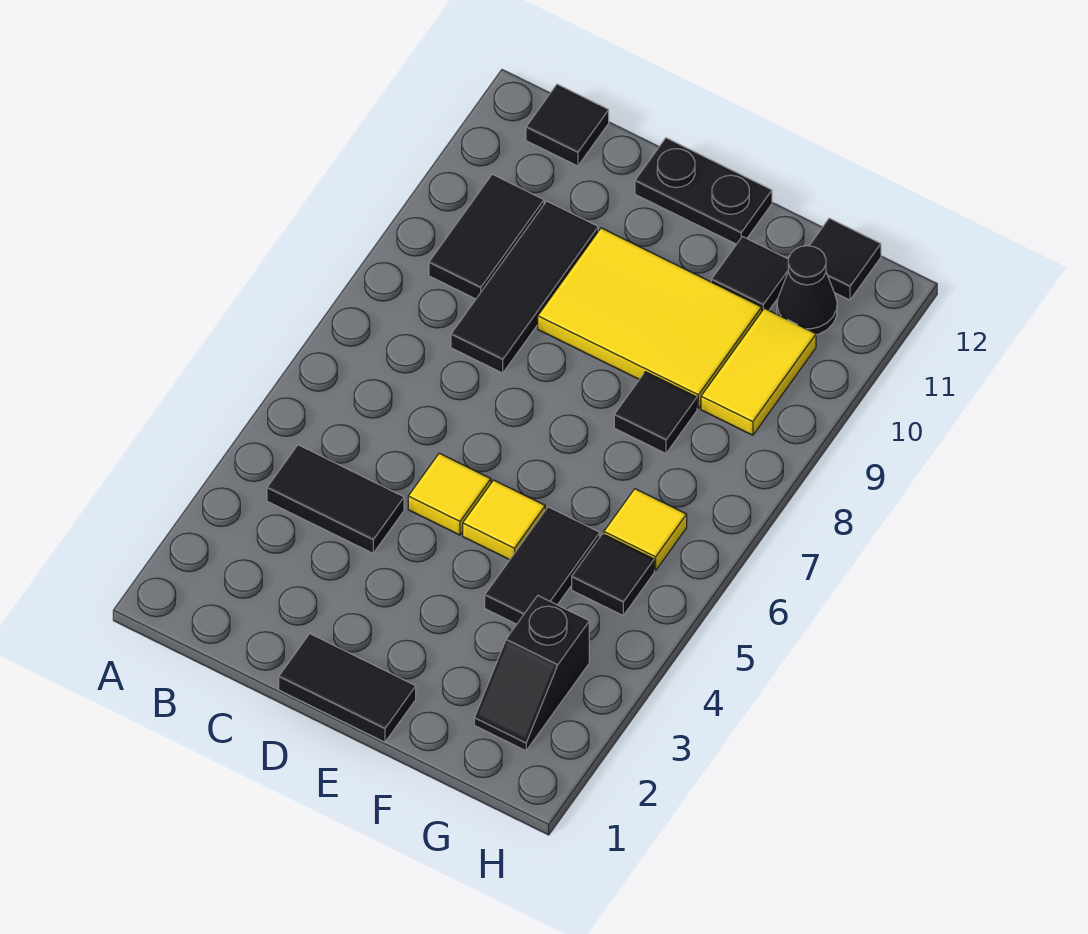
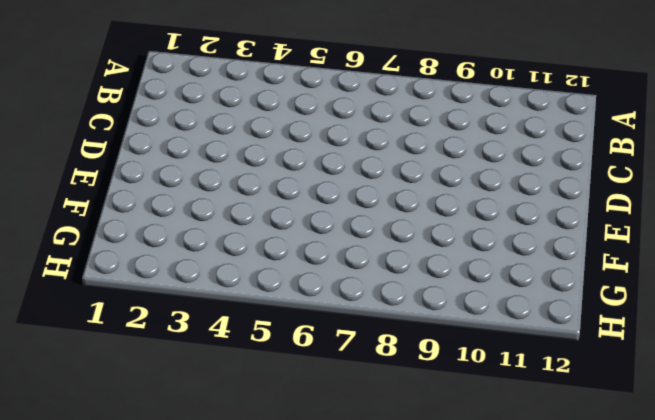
none -> black tile B4:C4 level 1
none -> black tile B9:B10 level 1
none -> black tile B12 level 1

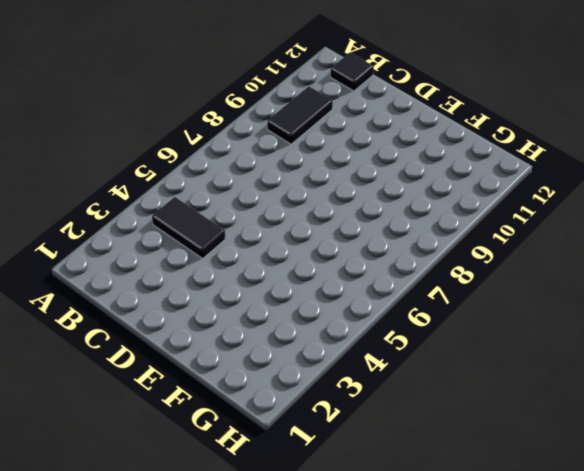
none -> black tile C8:C10 level 1
none -> black tile D1:E1 level 1
none -> yellow tile D5 level 1

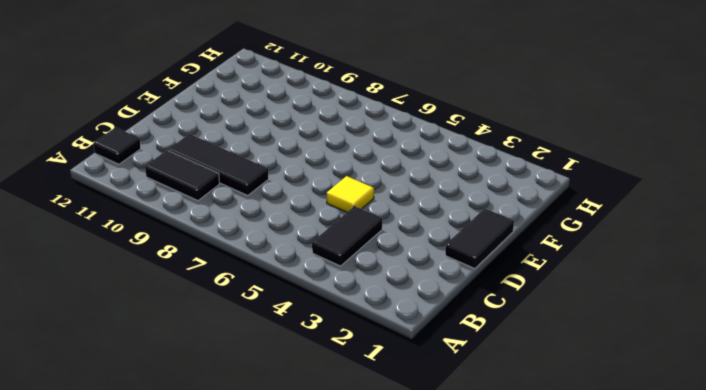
none -> yellow tile D9:F10 level 1
none -> black plate D12:E12 level 1
none -> yellow tile E5 level 1

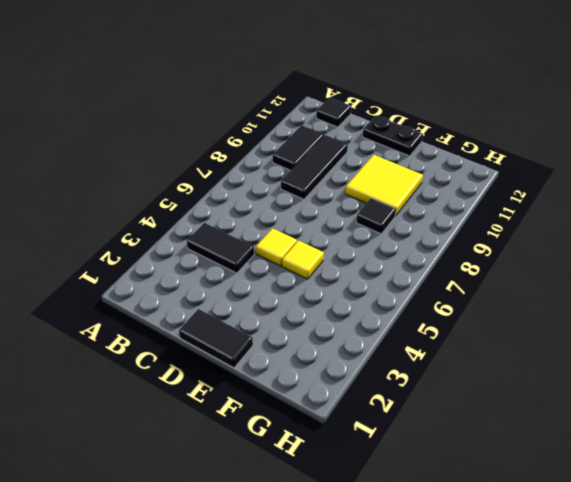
yellow tile E9:F10 level 1 -> yellow tile D9:F10 level 1
none -> black tile F4:F5 level 1
none -> black tile F11 level 1
none -> black slope G2:G3 level 1 top 3

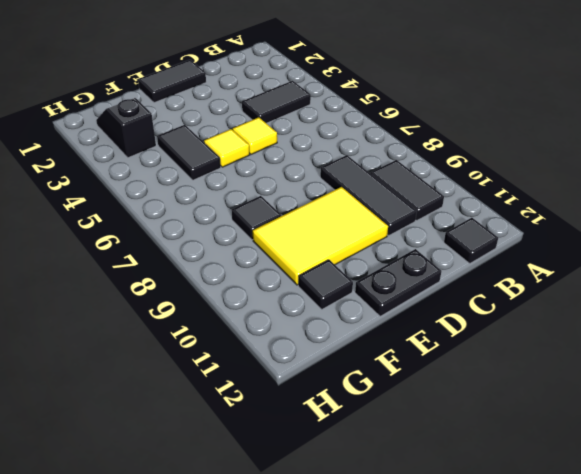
none -> black tile G5 level 1
none -> yellow tile G6 level 1
none -> yellow tile G9:G10 level 1

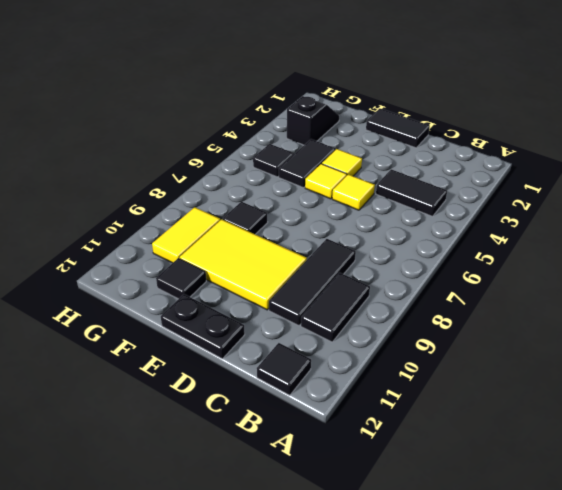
yellow tile E4 level 1 -> yellow tile G6 level 1
none -> black cone G11 level 1
none -> black tile G12 level 1

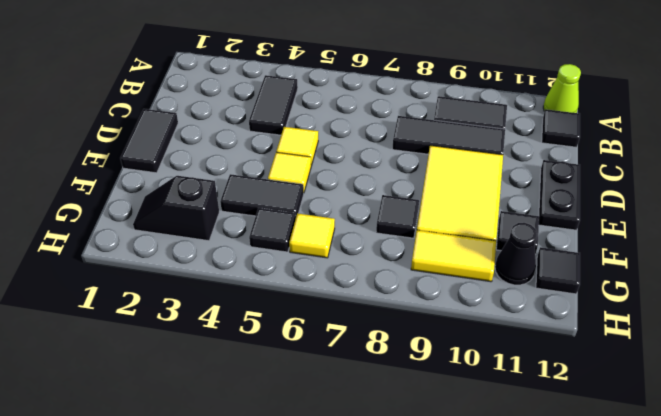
lime cone A12 level 1 -> none

